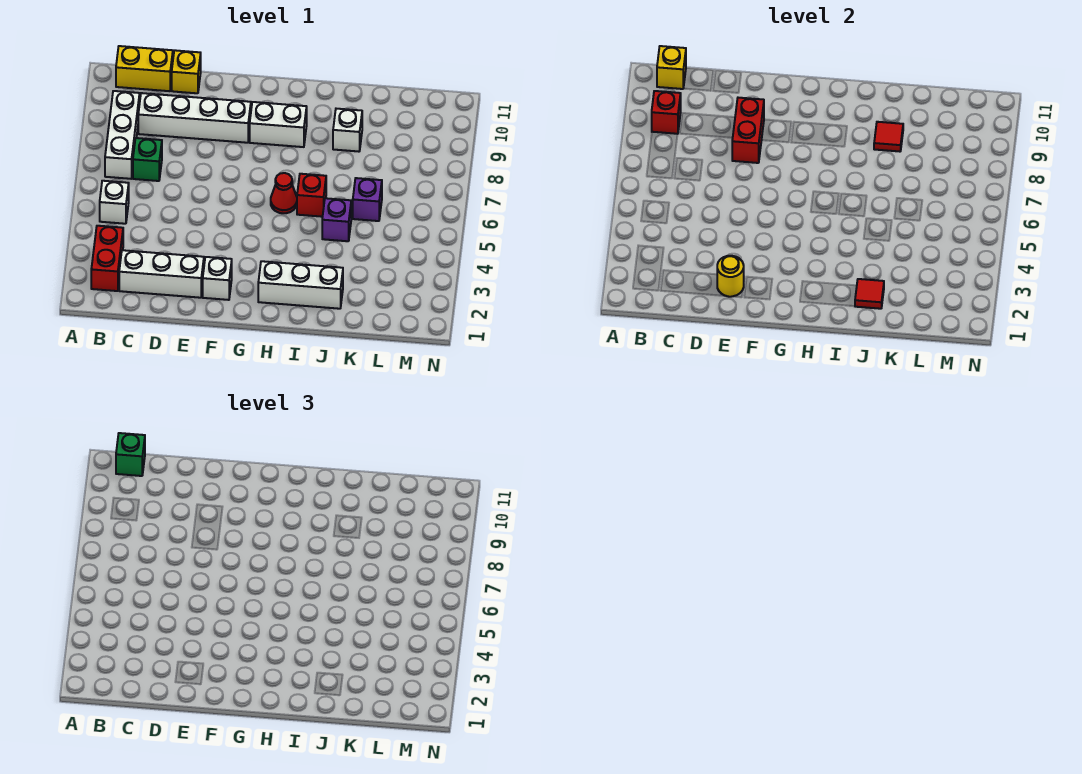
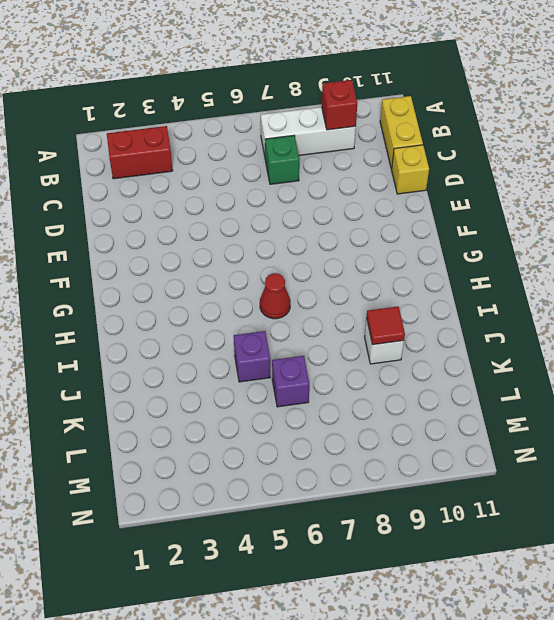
none -> white brick B5 level 1
none -> white brick C2:E2 level 1
none -> white brick C9:F9 level 1

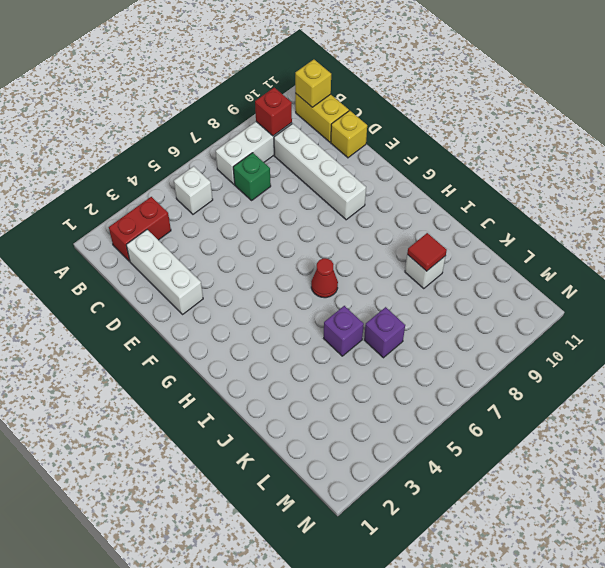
none -> white brick F2 level 1
none -> white brick G9:H9 level 1
none -> white brick H2:J2 level 1

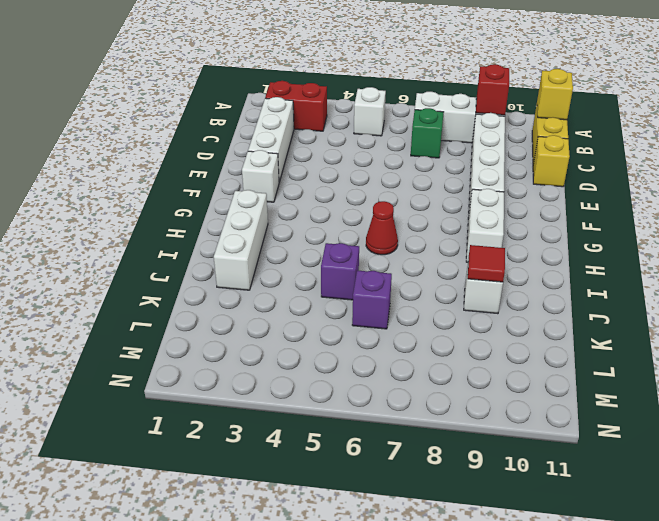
none -> red brick I6 level 1
none -> yellow round brick E2 level 2
none -> red brick E8:E9 level 2

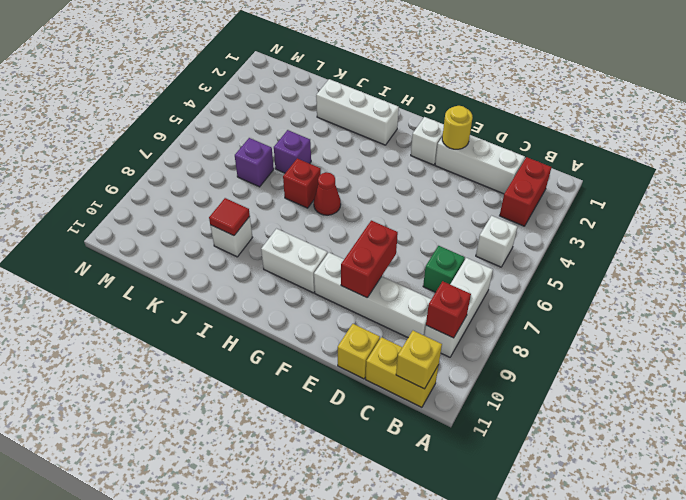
none -> red tile J2 level 2
none -> green brick B11 level 3

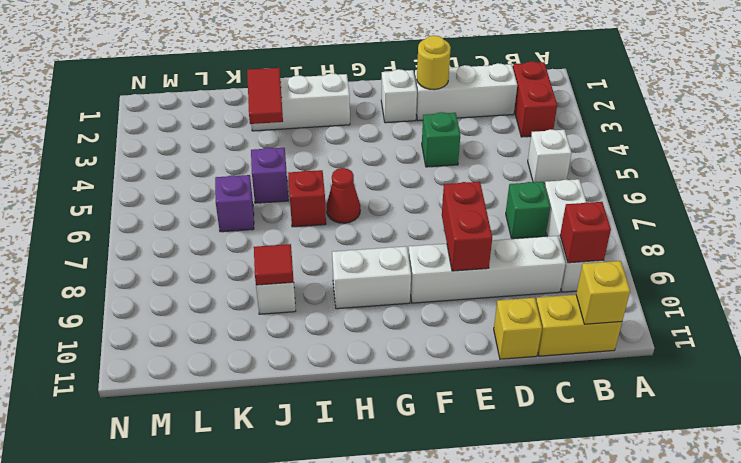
green brick E4 level 1 -> green brick B11 level 3
red tile J2:J3 level 2 -> red tile J2 level 2

